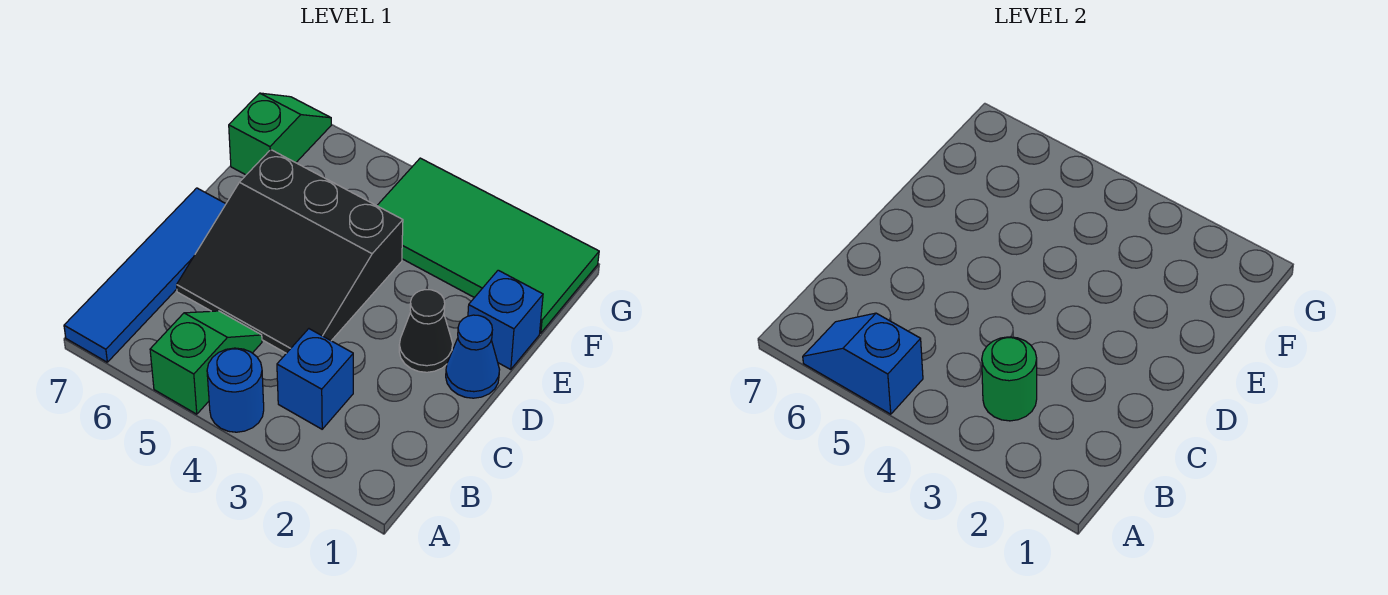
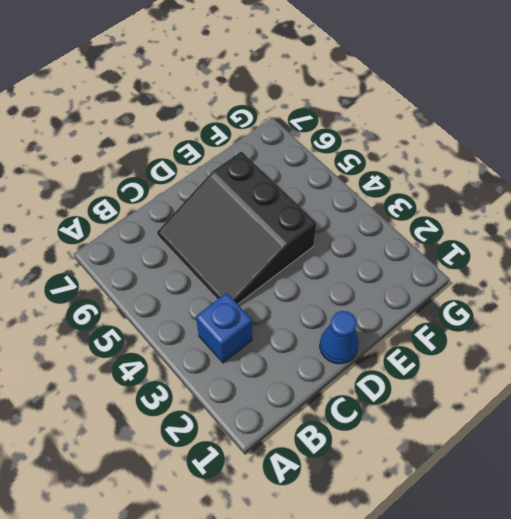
none -> blue round brick A4 level 1
none -> green slope A5:B5 level 1 top A
none -> blue tile A7:D7 level 1

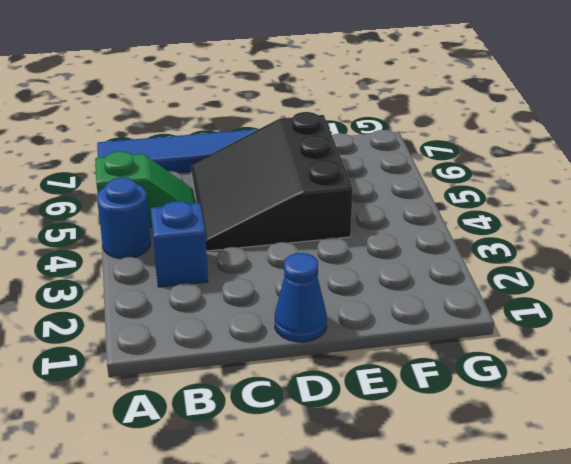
none -> black cone D2 level 1
none -> blue brick E1 level 1
none -> green tile F1:G4 level 1

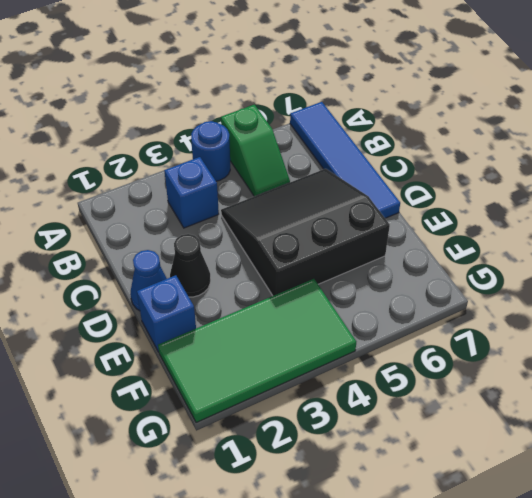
none -> green slope F7:G7 level 1 top F
none -> blue slope A5:A6 level 2 top 5
none -> green round brick B3 level 2

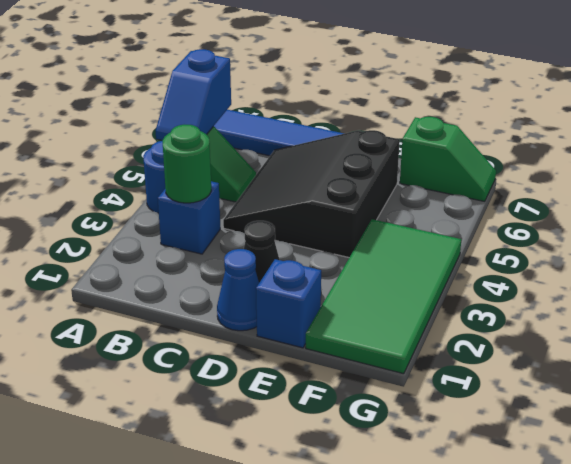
blue slope A5:A6 level 2 top 6 -> blue slope A5:A6 level 2 top 5

